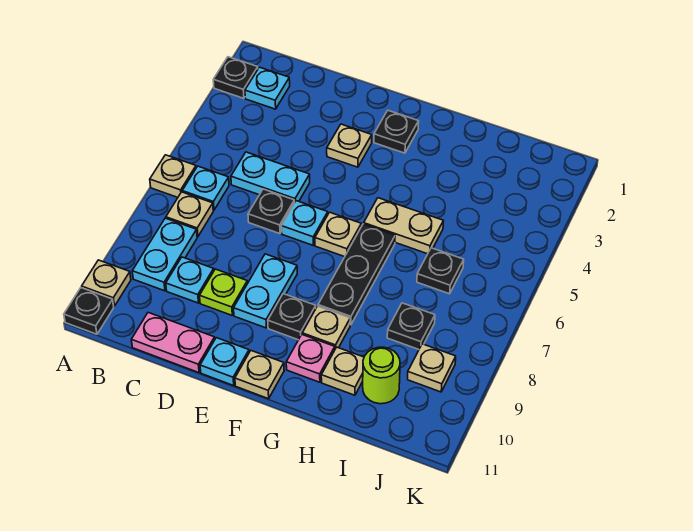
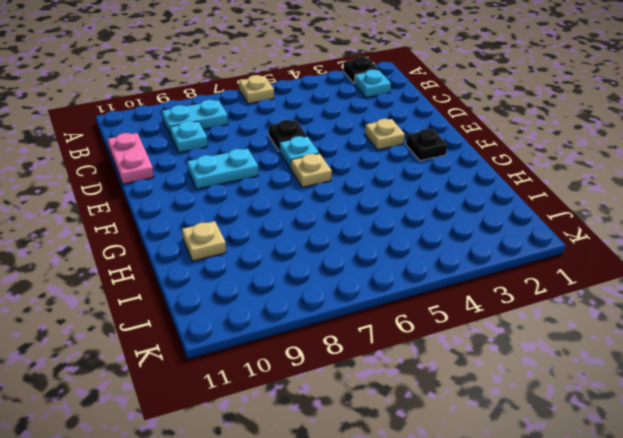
none -> tan plate A10 level 1
none -> black plate A11 level 1
none -> cyan plate B6 level 1
none -> tan plate B7 level 1

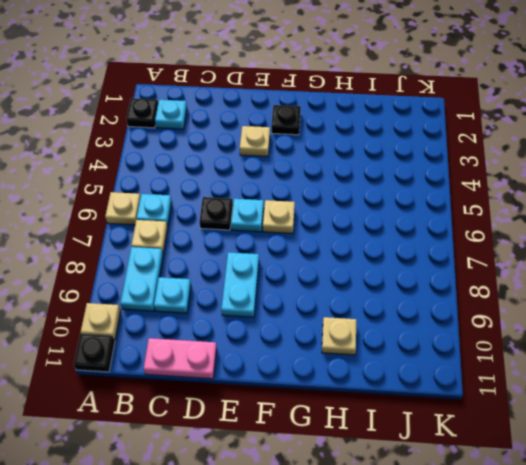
none -> cyan plate C5:D5 level 1
none -> lime plate D9 level 1
none -> cyan plate E11 level 1
none -> black plate F9 level 1

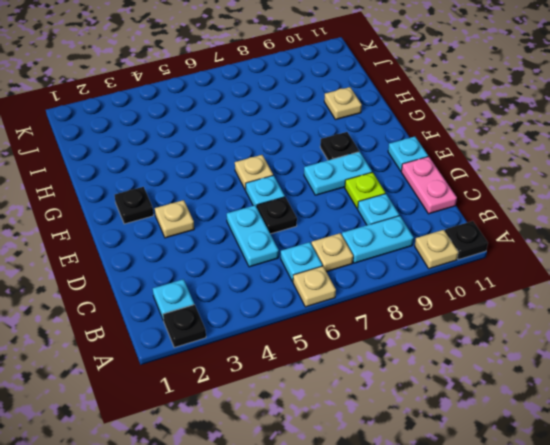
none -> tan plate F11 level 1
none -> tan plate G5:H5 level 1
none -> black plate G6:G8 level 1
none -> tan plate G9 level 1

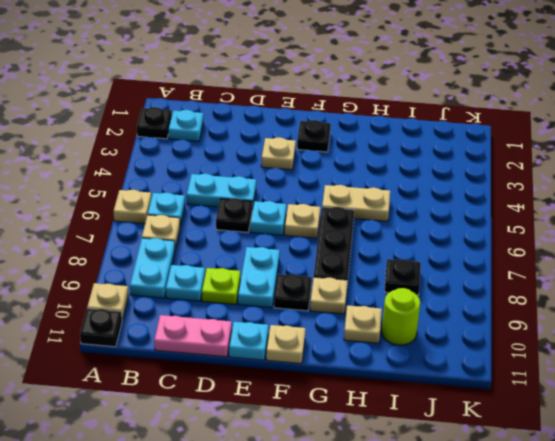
none -> pink plate G10 level 1
none -> black plate I6 level 1
none -> tan plate J9 level 1

